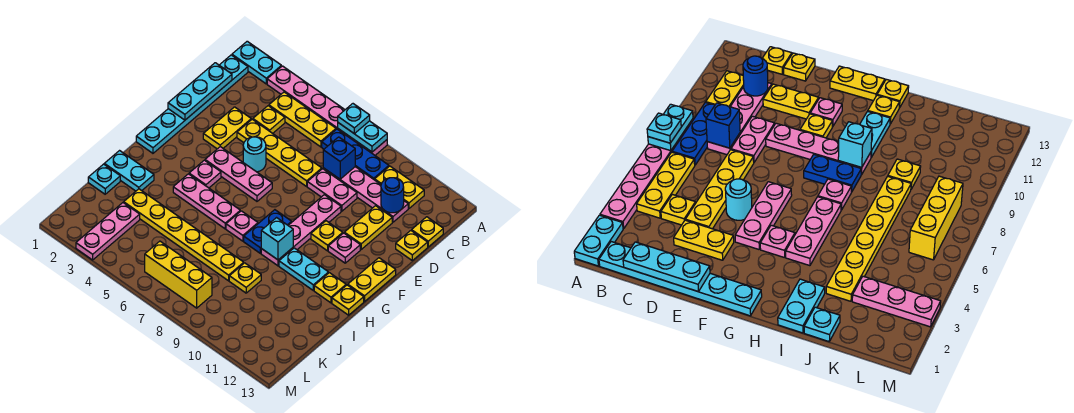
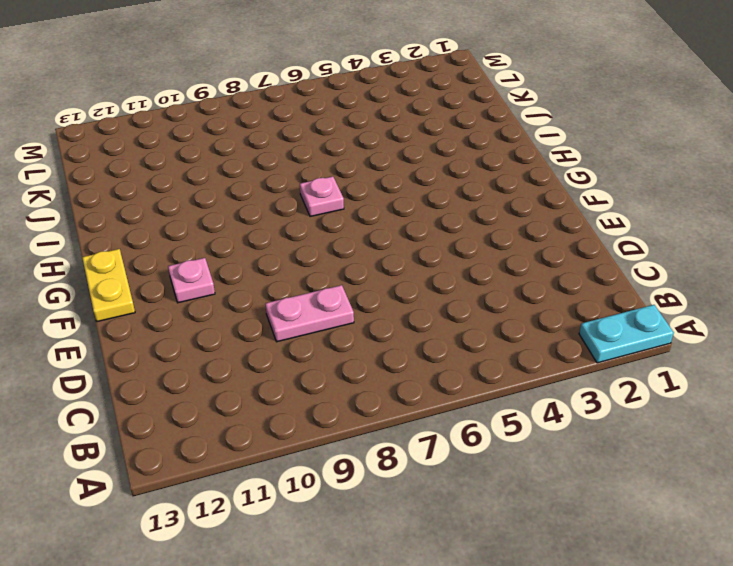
none -> pink plate A3:A8 level 1
none -> cyan plate B1:G1 level 1
none -> yellow plate B4:B6 level 1
none -> blue plate B7:B9 level 1

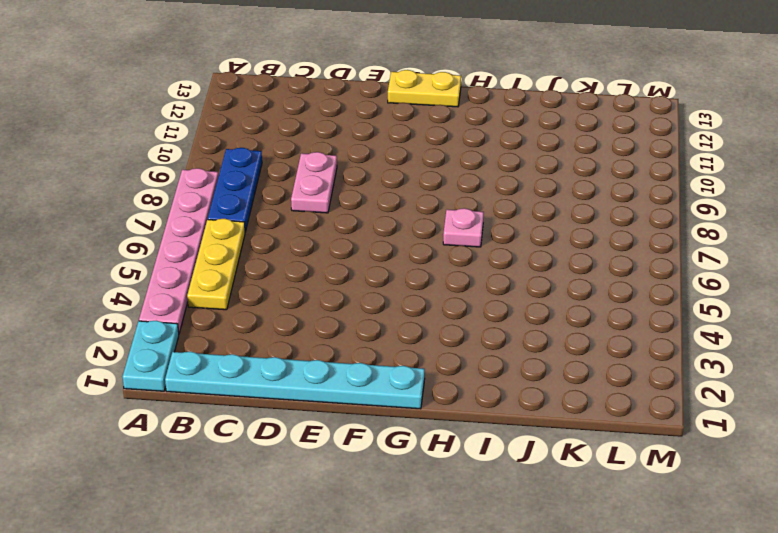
none -> yellow plate B10:B11 level 1
none -> yellow plate C4 level 1
none -> pink plate C8:C11 level 1
none -> yellow plate C13 level 1

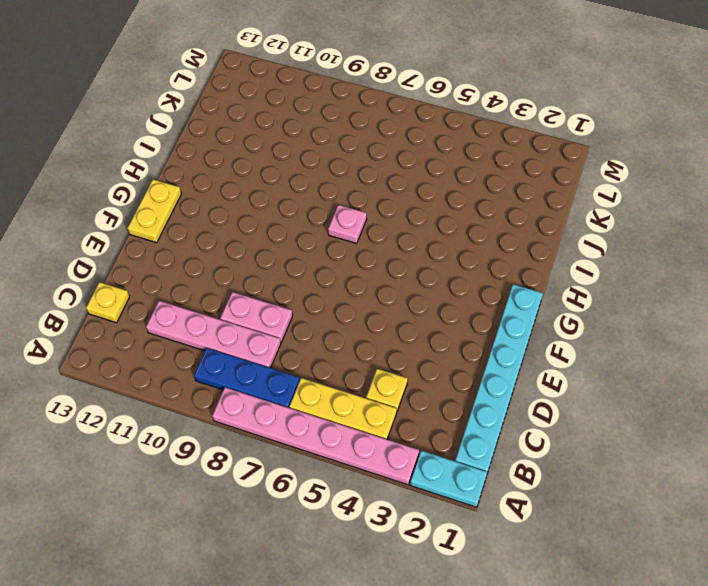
none -> yellow plate B10:B11 level 1
none -> yellow plate D3:E3 level 1
none -> yellow plate D4:D7 level 1
none -> yellow plate D11:E11 level 1

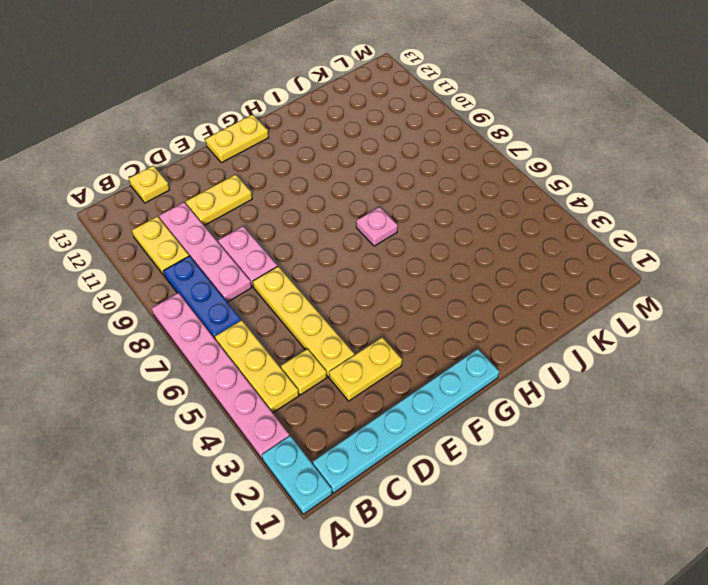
none -> yellow plate D13 level 1
none -> cyan round brick E5 level 1
none -> pink plate E9:H9 level 1
none -> pink plate F4:F6 level 1

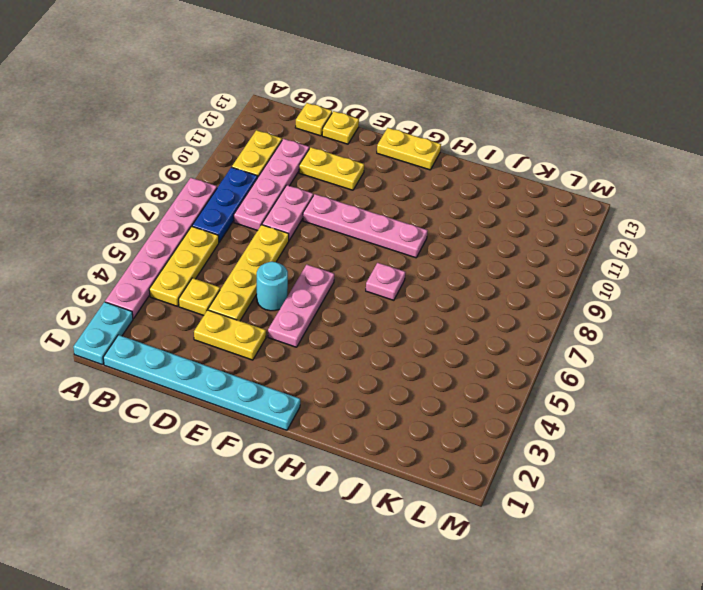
none -> yellow plate F10 level 1
none -> pink plate F11 level 1
none -> pink plate G4 level 1
none -> blue plate G8:H8 level 1

